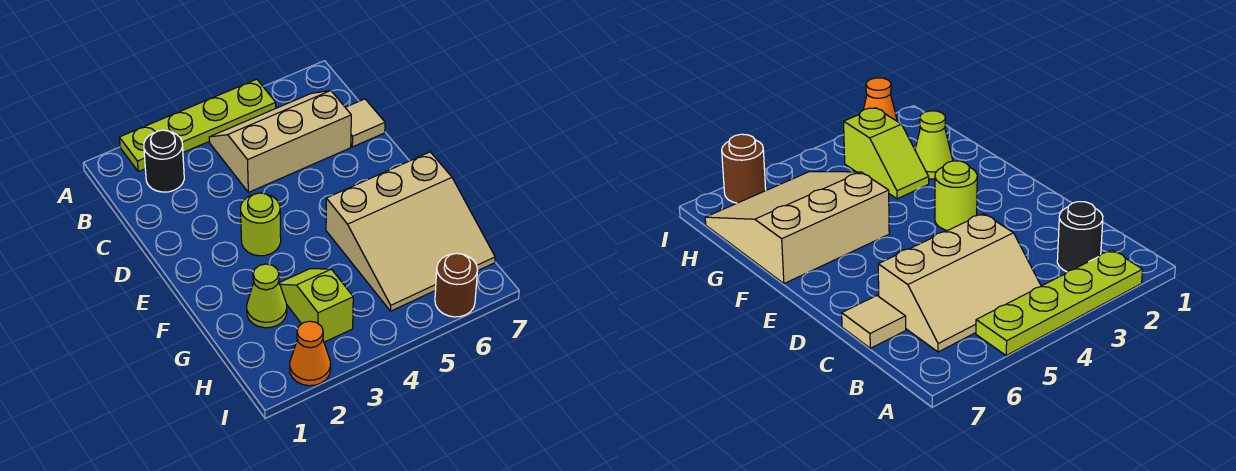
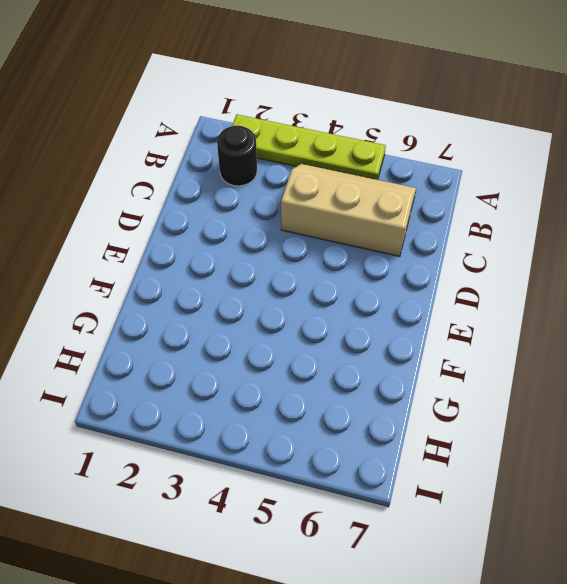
none -> tan tile C7 level 1
none -> lime round brick E3 level 1

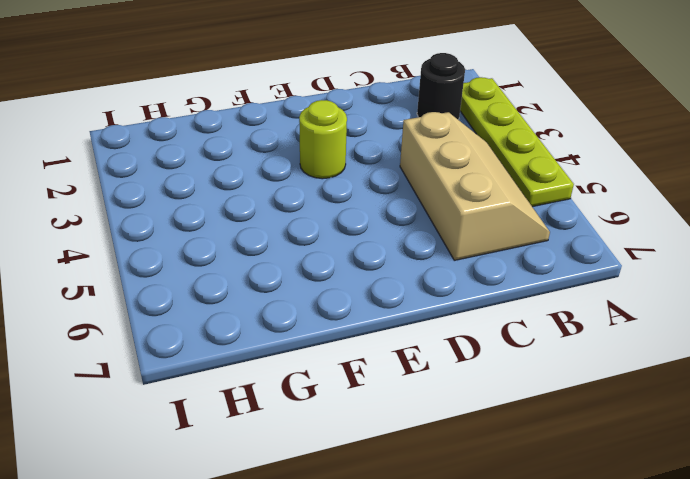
none -> tan tile C7 level 1
none -> tan slope F5:H7 level 1 top F

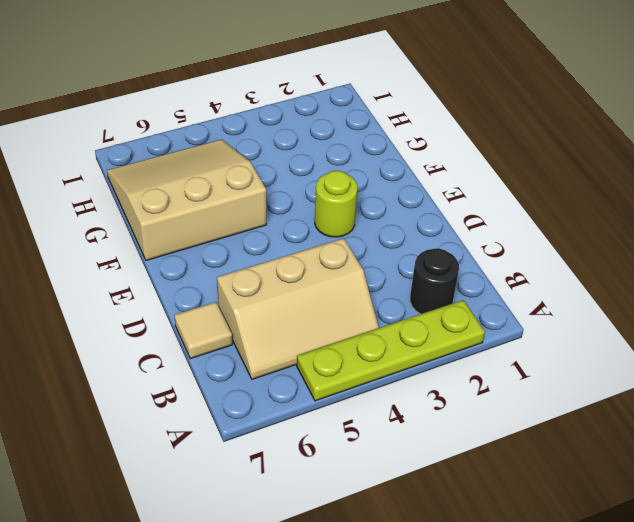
none -> lime cone G2 level 1
none -> lime slope G3:H3 level 1 top H

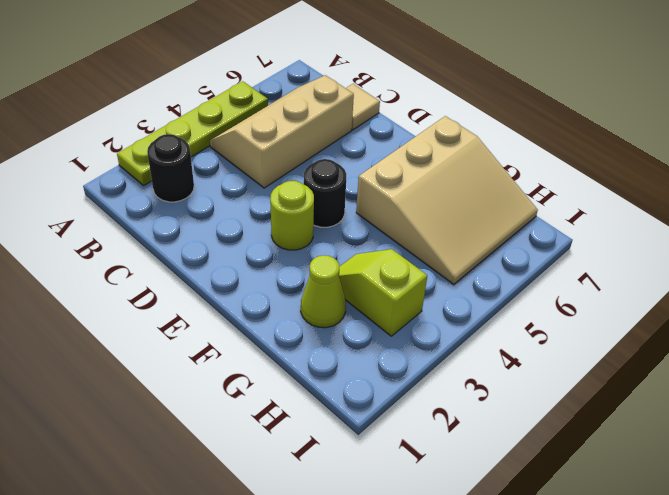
black round brick E4 level 1 -> none
none -> orange cone I2 level 1
none -> brown round brick I6 level 1

